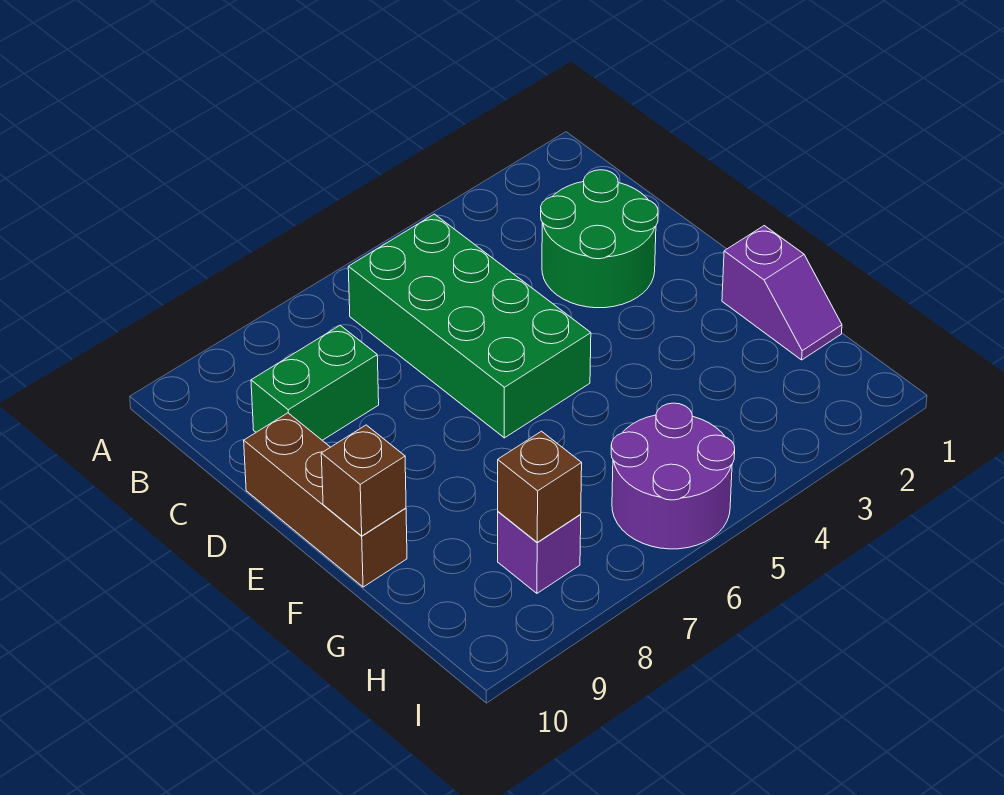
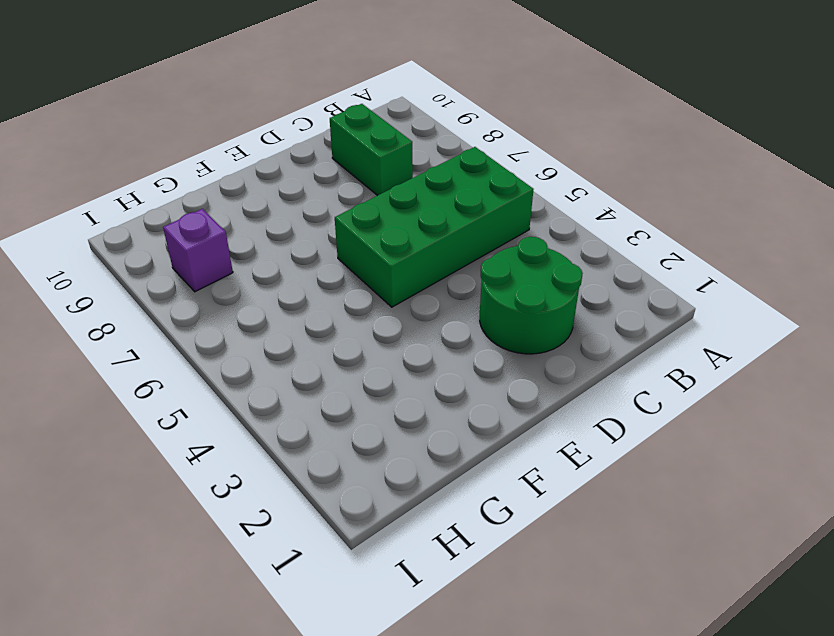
none -> brown brick D10:F10 level 1
none -> purple slope F1:G1 level 1 top F

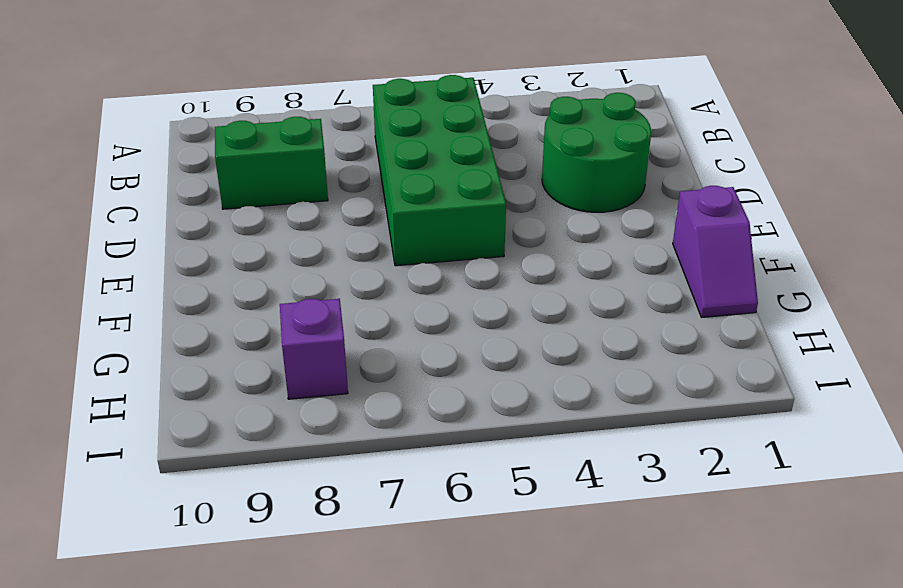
none -> brown brick D10:F10 level 1
none -> purple round brick H5:I6 level 1

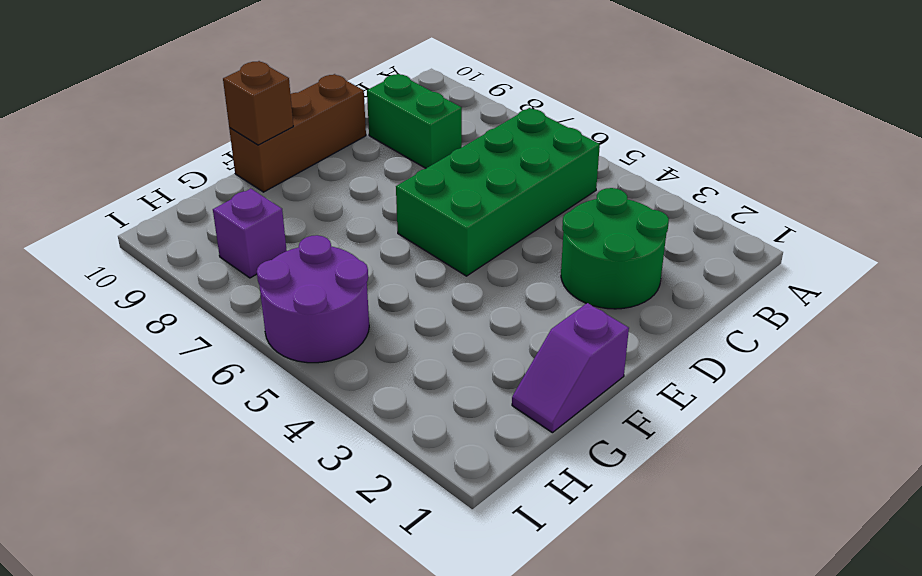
none -> brown brick H8 level 2

